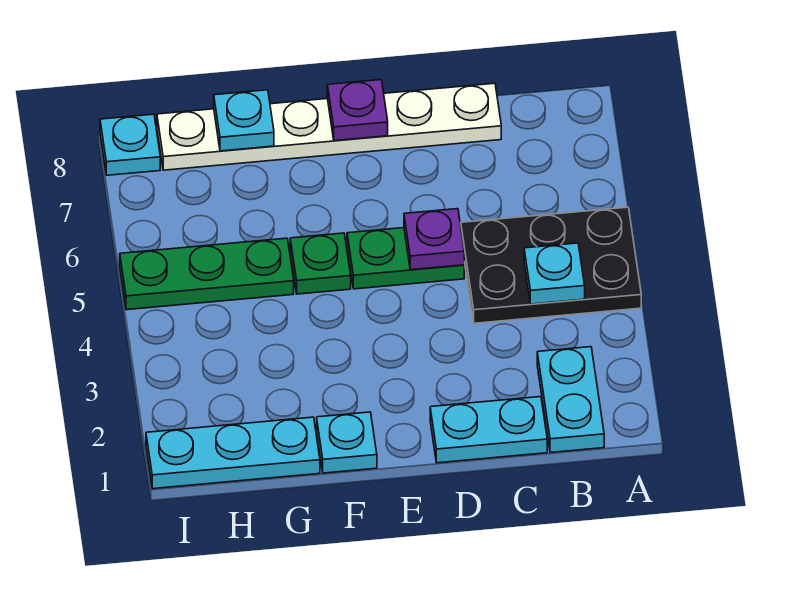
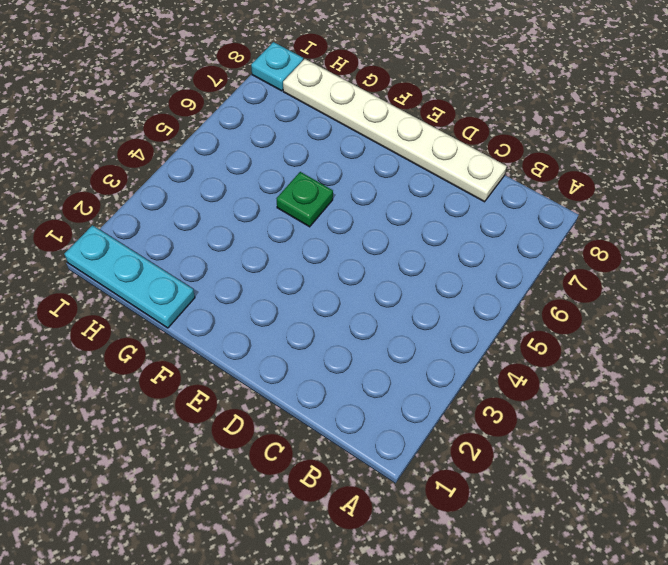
none -> black plate A4:C5 level 1
none -> cyan plate B1:B2 level 1
none -> cyan plate C1:D1 level 1

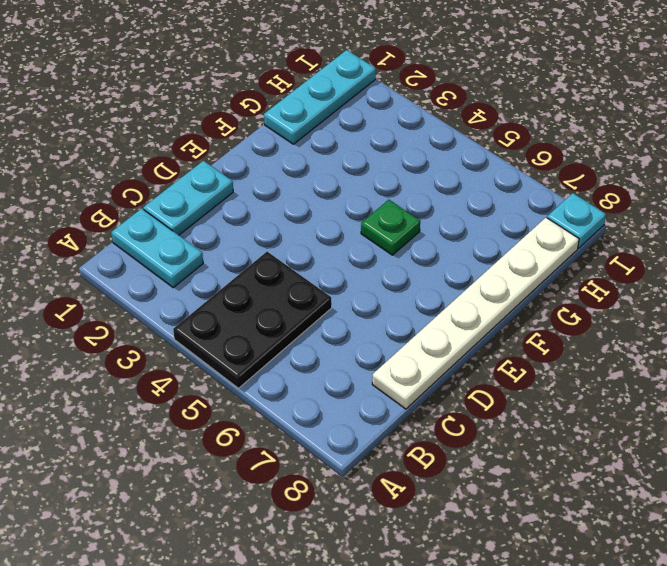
none -> green plate D5:E5 level 1
none -> cyan plate F1 level 1
none -> green plate G5:I5 level 1

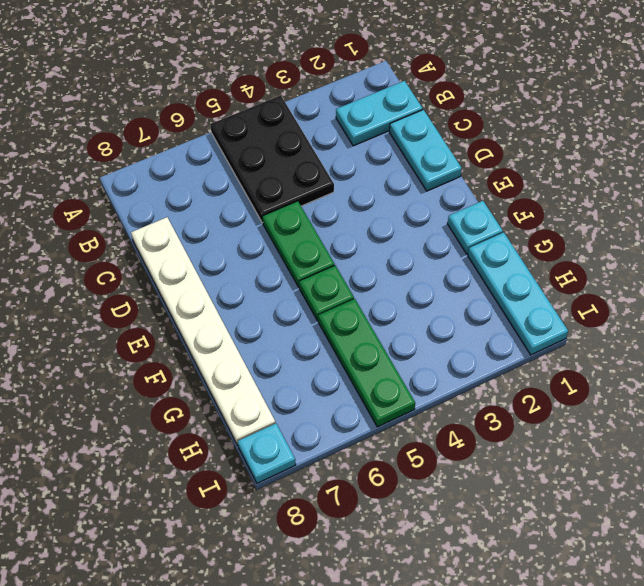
none -> cyan plate B4 level 2
none -> purple plate D5 level 2
none -> purple plate E8 level 2

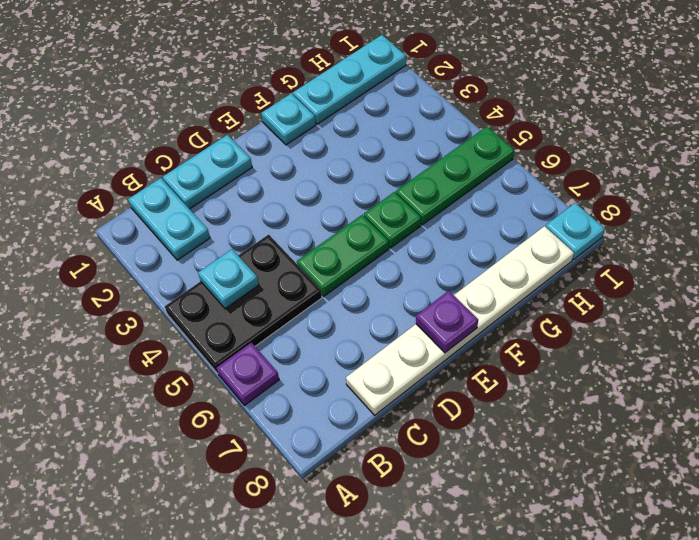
purple plate A6 level 1 -> purple plate D5 level 2
none -> cyan plate G8 level 2

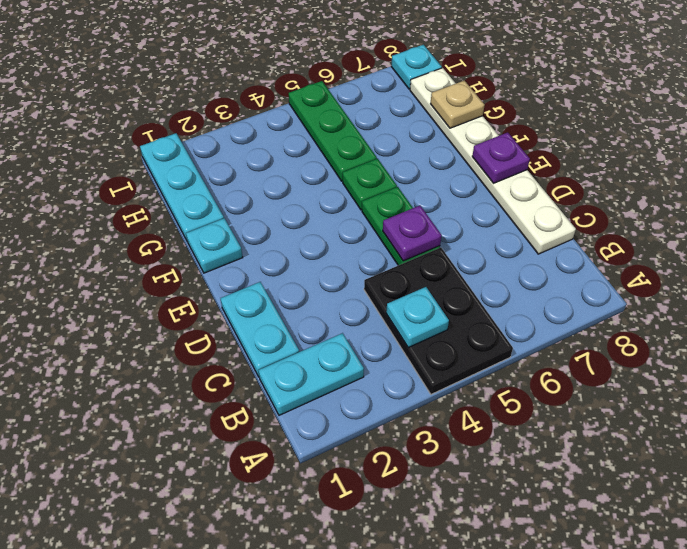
tan plate G8 level 2 -> cyan plate G8 level 2

